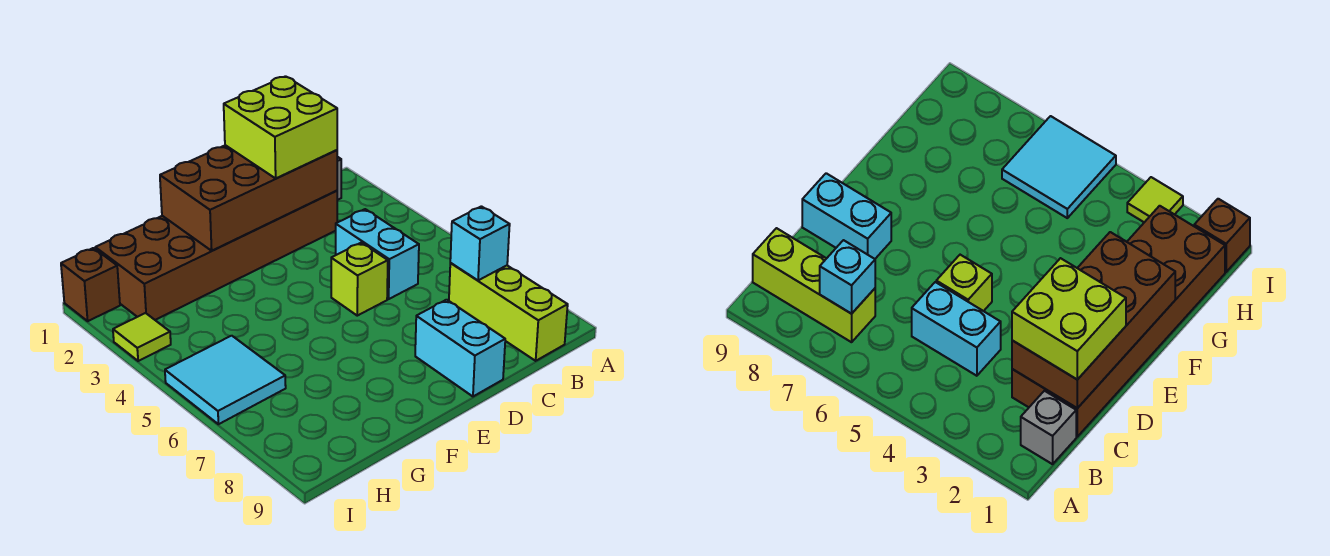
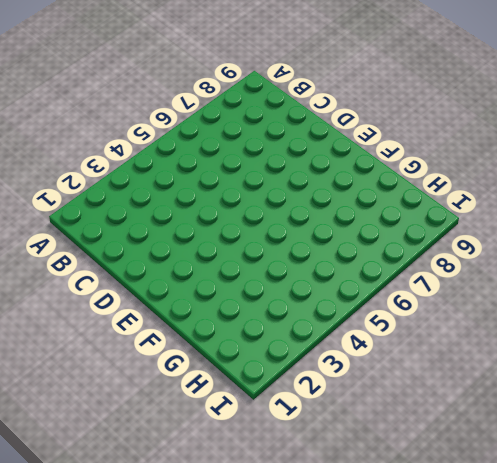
none -> grey brick B1 level 1
none -> lime brick B7:B9 level 1
none -> brown brick C1:H2 level 1

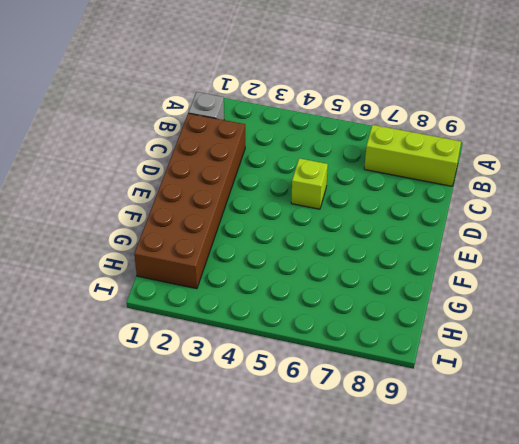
none -> cyan brick C4:C5 level 1
none -> cyan brick D8:D9 level 1
none -> cyan tile H5:I6 level 1

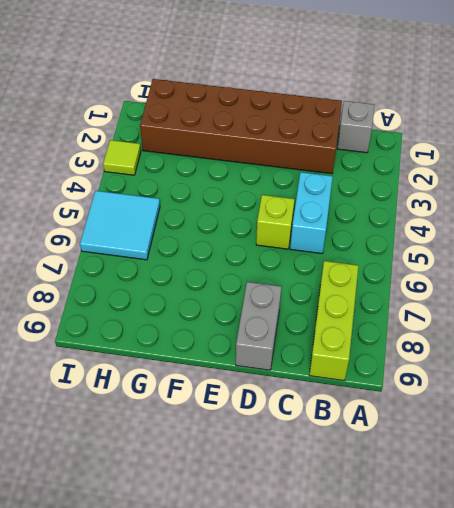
grey brick D8:D9 level 1 -> cyan brick D8:D9 level 1
none -> brown brick I1 level 1
none -> cyan brick B7 level 2
none -> brown brick C1:F2 level 2

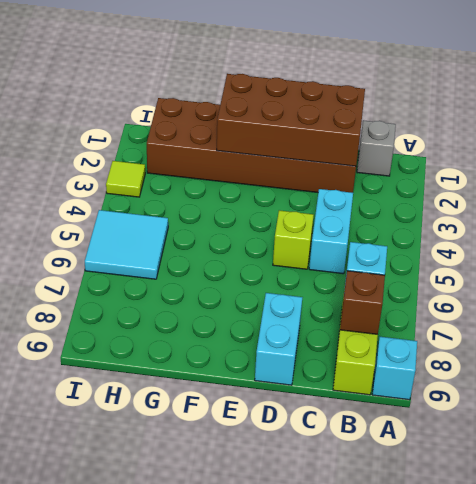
cyan brick A9 level 1 -> none
brown brick B8 level 2 -> brown brick I1 level 1
none -> lime brick C1:D2 level 3

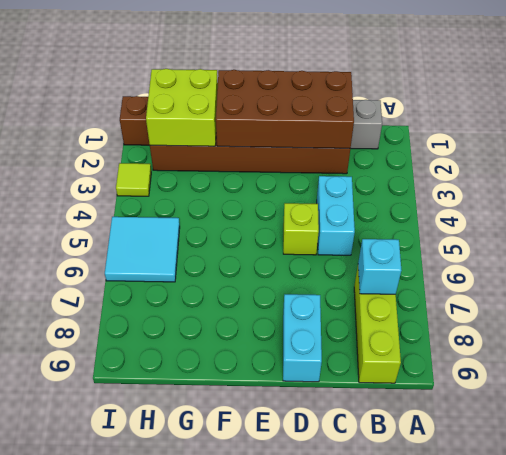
lime brick G1:H2 level 2 -> lime brick C1:D2 level 3

